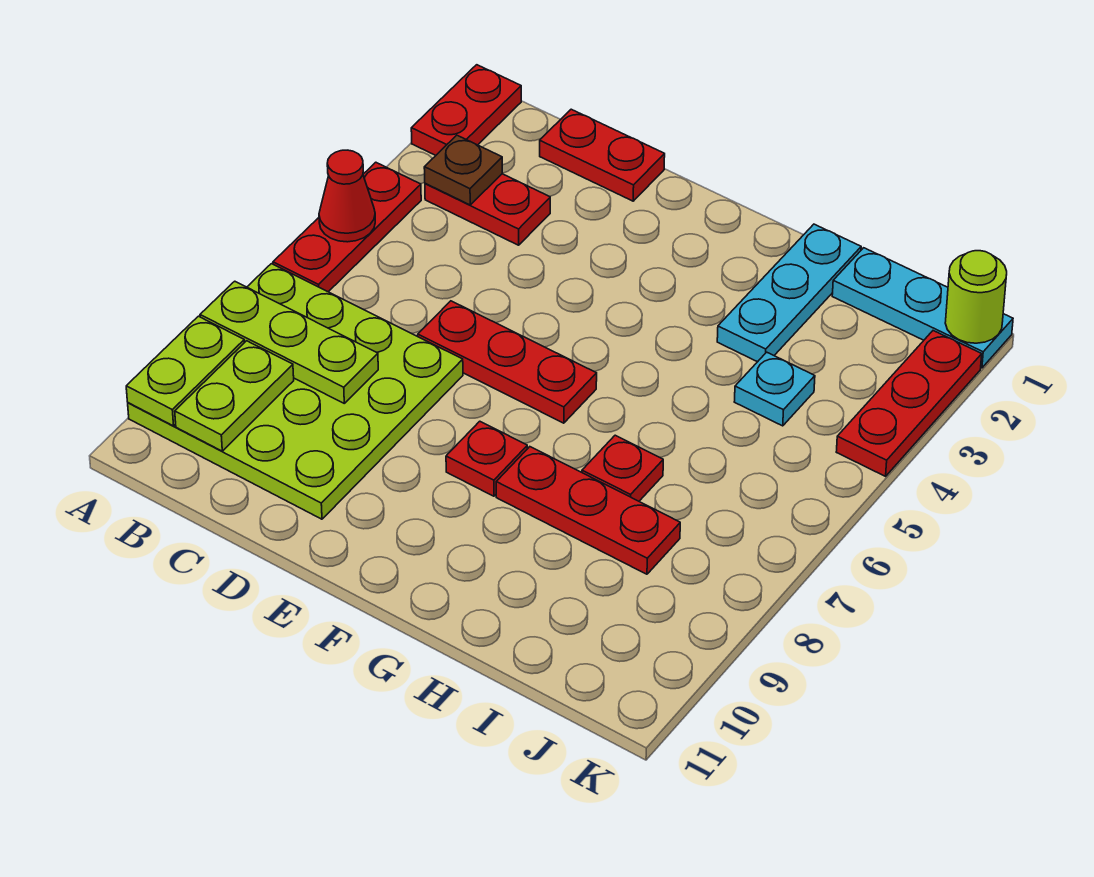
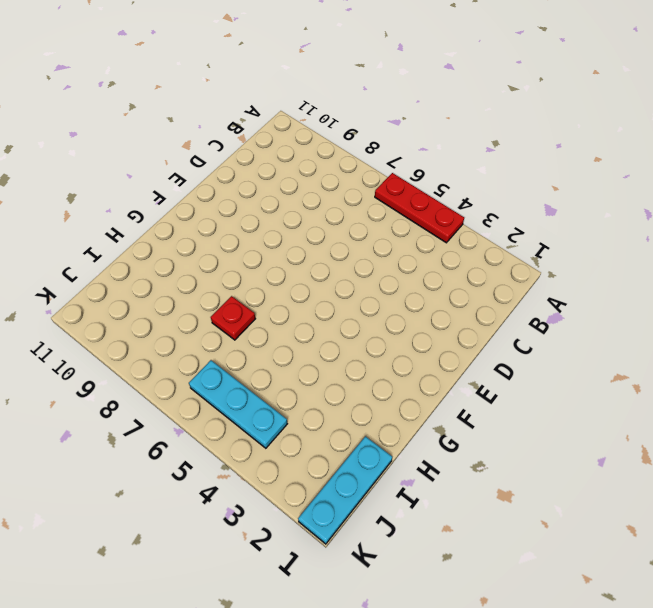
cyan plate J4:J6 level 1 -> cyan plate H1:H3 level 1
none -> red plate A1:A2 level 1
none -> lime plate A7:D10 level 1
none -> red plate B3:C3 level 1

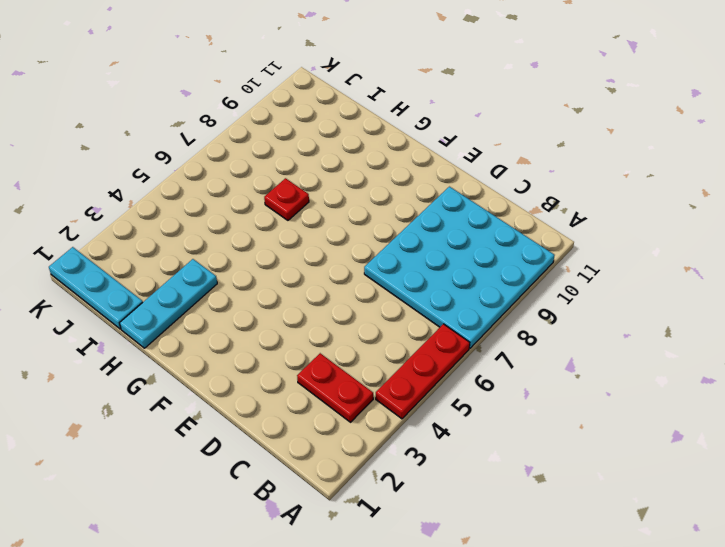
cyan plate A7:D10 level 1 -> lime plate A7:D10 level 1
none -> red plate A1:A2 level 1
none -> red plate C1:D1 level 1
none -> red plate D6:F6 level 1

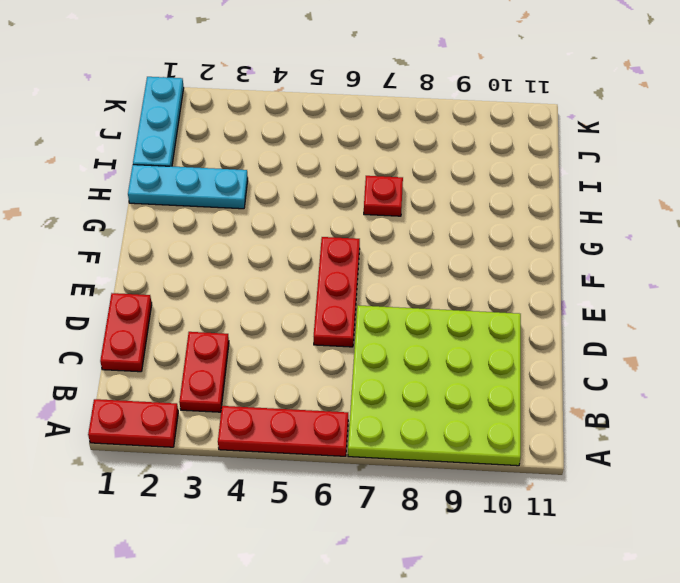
none -> red plate F8 level 1
none -> red plate G8:I8 level 1
none -> cyan plate I4 level 1

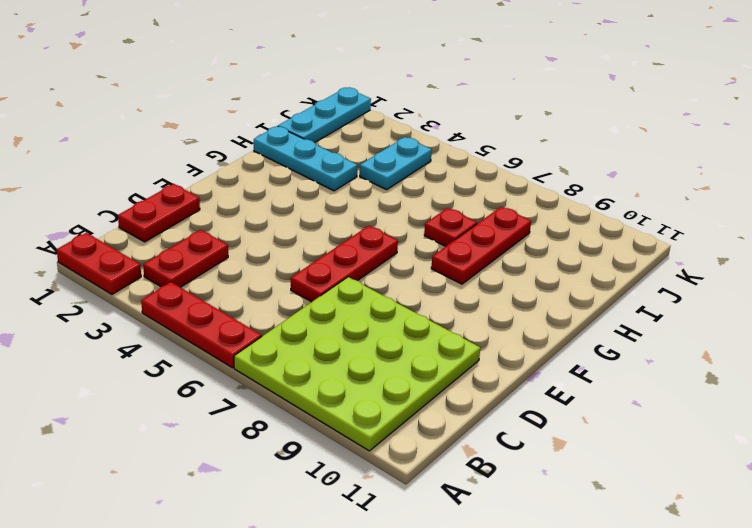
cyan plate I4:J4 level 1 -> cyan plate I4 level 1
none -> red plate F8 level 1
none -> red plate K2:K4 level 1
none -> red cone A5 level 2

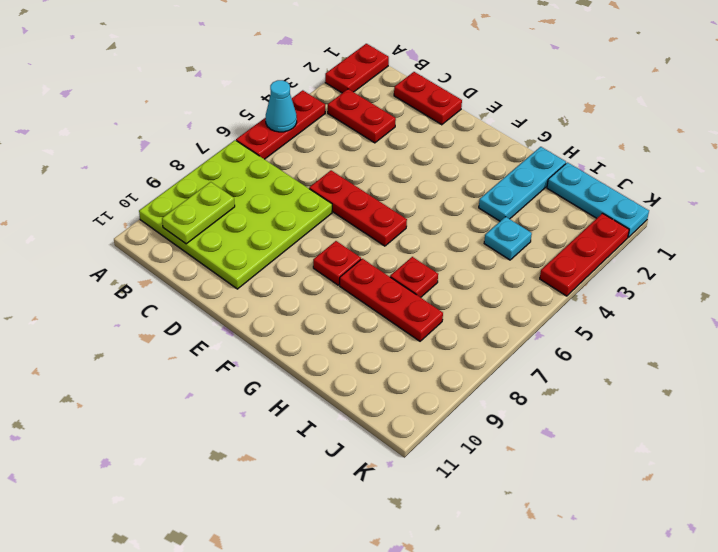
cyan cone A5 level 2 -> red cone A5 level 2
none -> lime plate A8:C8 level 2
none -> lime plate A9:A10 level 2
none -> brown plate B3 level 2

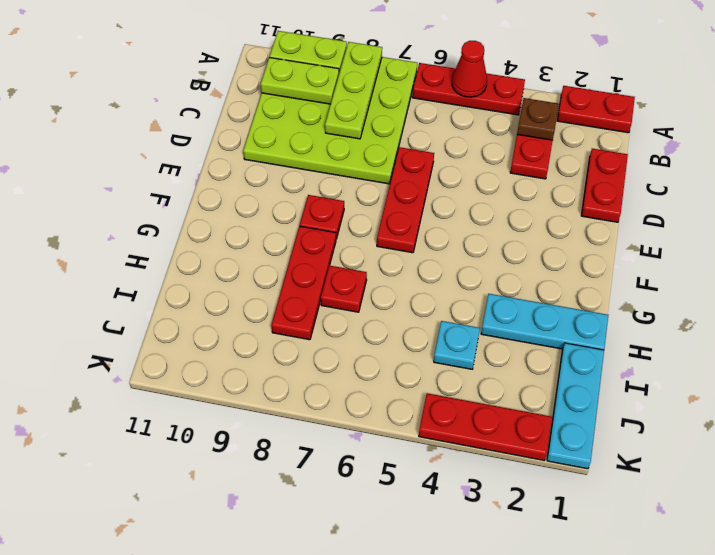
none -> lime round brick K1 level 2

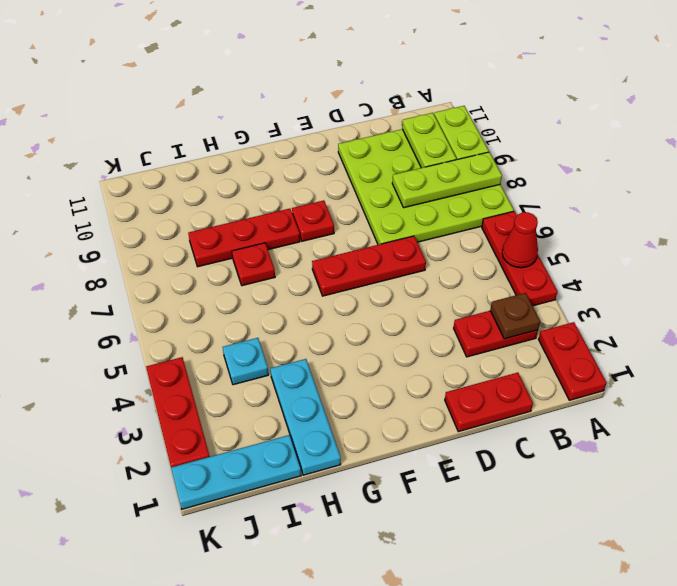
none -> lime round brick K1 level 2

